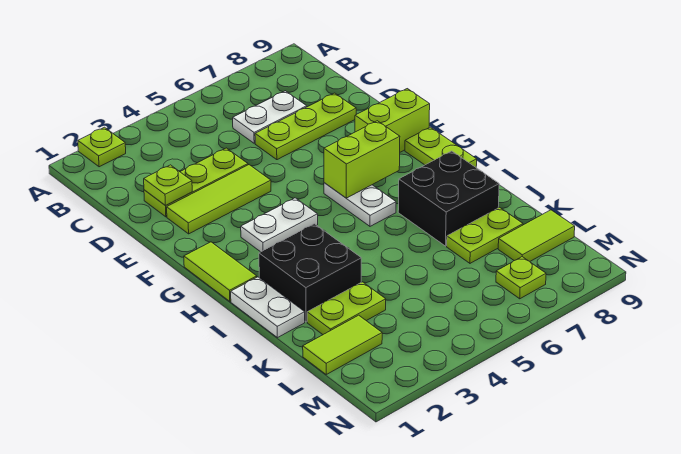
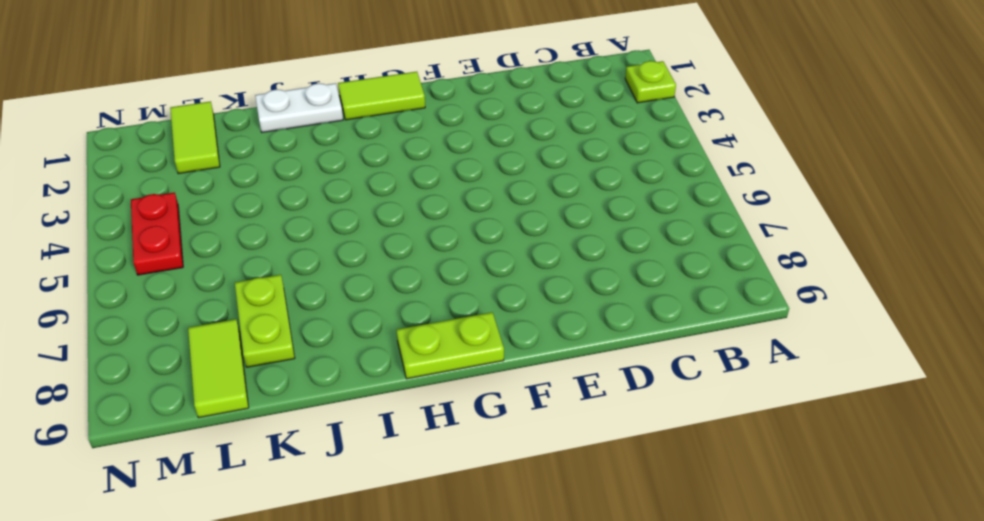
red plate M4:M5 level 1 -> none
none -> white plate C6:C7 level 1
none -> lime plate D2:D4 level 1
none -> lime plate D6:D8 level 1

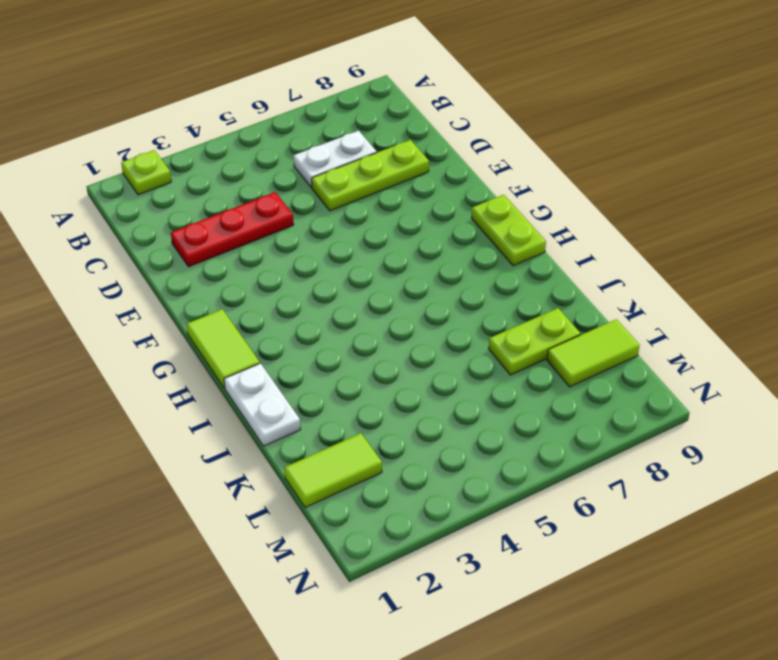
red plate D2:D4 level 1 -> lime plate D2:D4 level 1
none -> lime tile E2:E4 level 1
none -> lime brick F8:F9 level 1
none -> white plate G3:G4 level 1

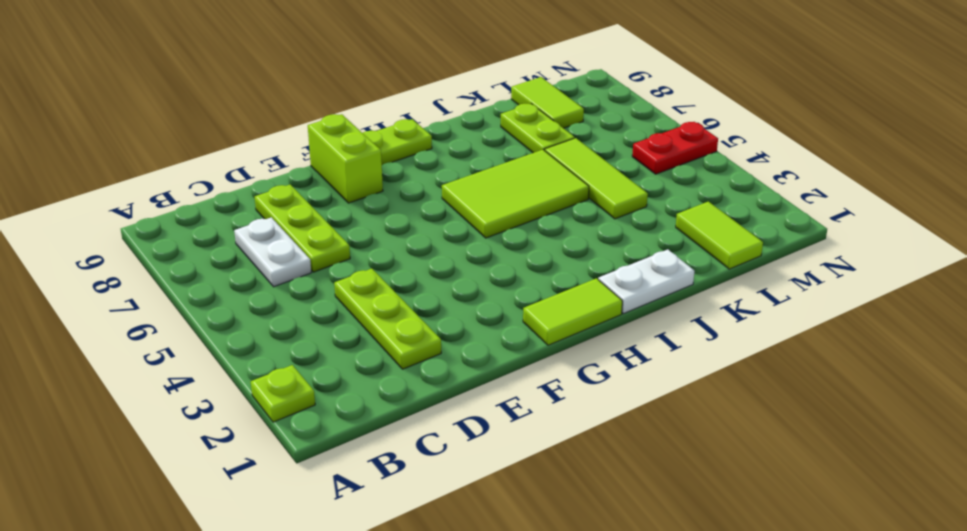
lime tile H5:J6 level 1 -> white plate G6:H6 level 1
lime tile K4:K6 level 1 -> lime tile E2:E4 level 1
red plate M5:N5 level 1 -> none
none -> white plate G3:G4 level 1
none -> black brick I2:J3 level 1
none -> black brick I7:J8 level 1

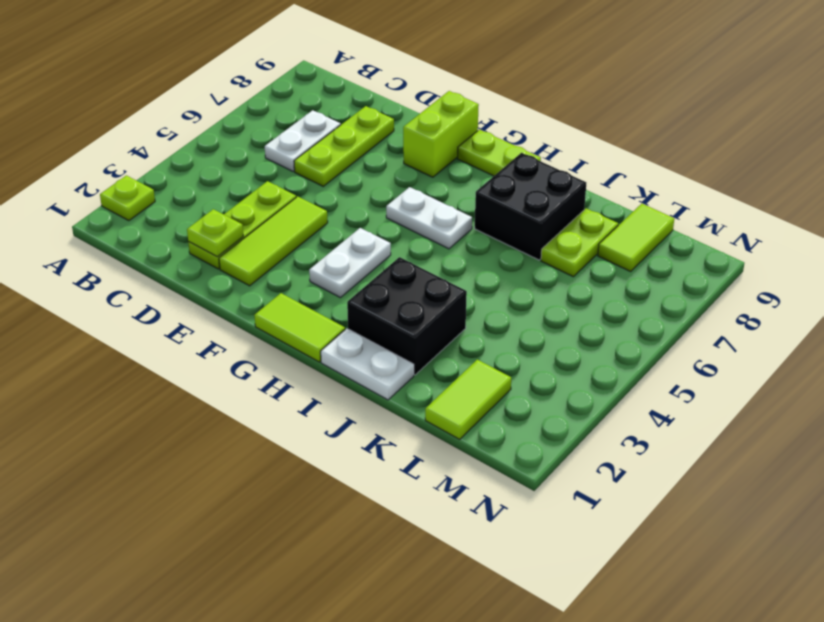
none -> lime plate K2:K3 level 1
none -> lime plate M7 level 1
none -> lime brick G6:G7 level 2

